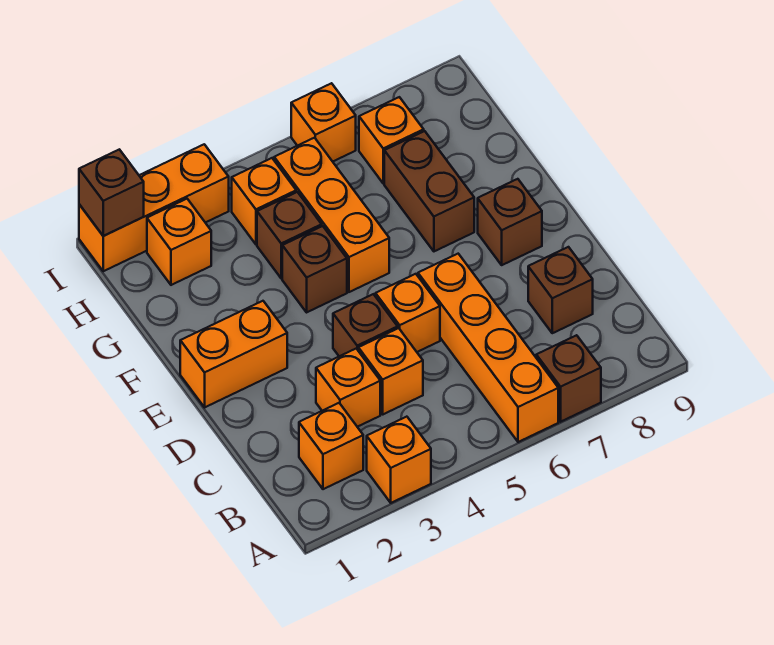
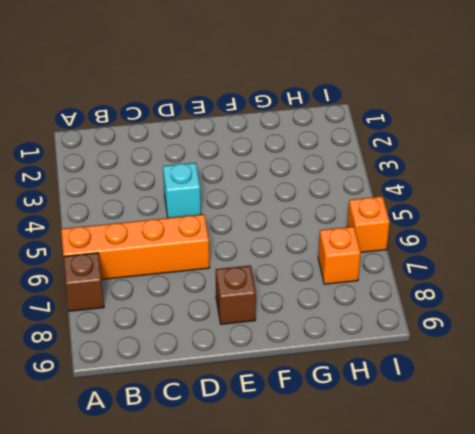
cyan brick D4 level 1 -> brown brick D4 level 1
none -> orange brick A3 level 1
none -> orange brick B2 level 1
none -> orange brick C3 level 1

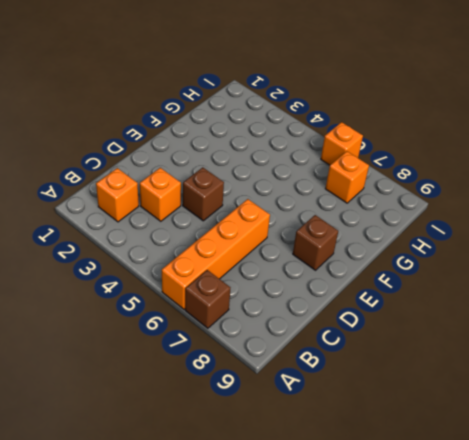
none -> orange brick A3 level 1
none -> orange brick C4 level 1
none -> brown brick C8 level 1

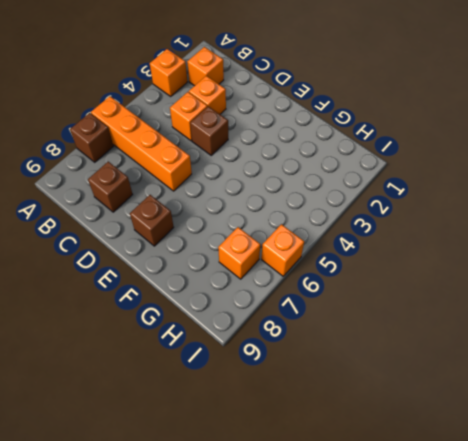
none -> orange brick D5 level 1
none -> orange brick E1:E2 level 1
none -> brown brick F4 level 1

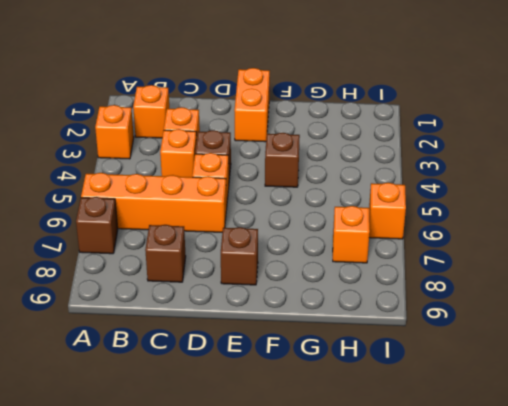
none -> orange brick F5:H5 level 1
none -> brown brick F7:G7 level 1
none -> brown brick G4 level 1

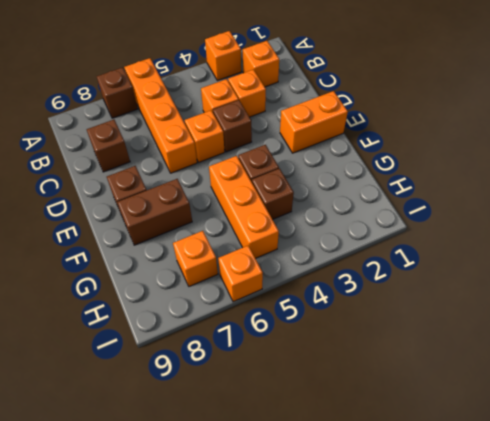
brown brick F7:F8 level 1 -> brown brick F7:G7 level 1
none -> orange brick H2 level 1
none -> orange brick H4 level 1
none -> orange brick I1:I3 level 1

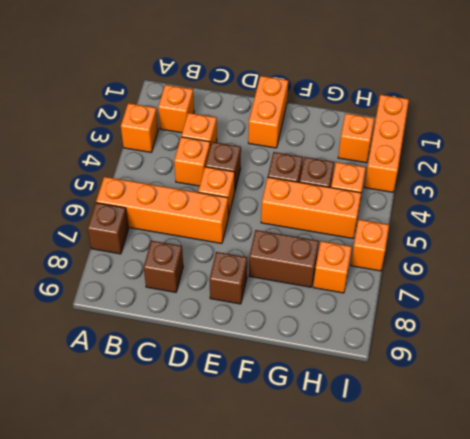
none -> brown brick I1 level 2

